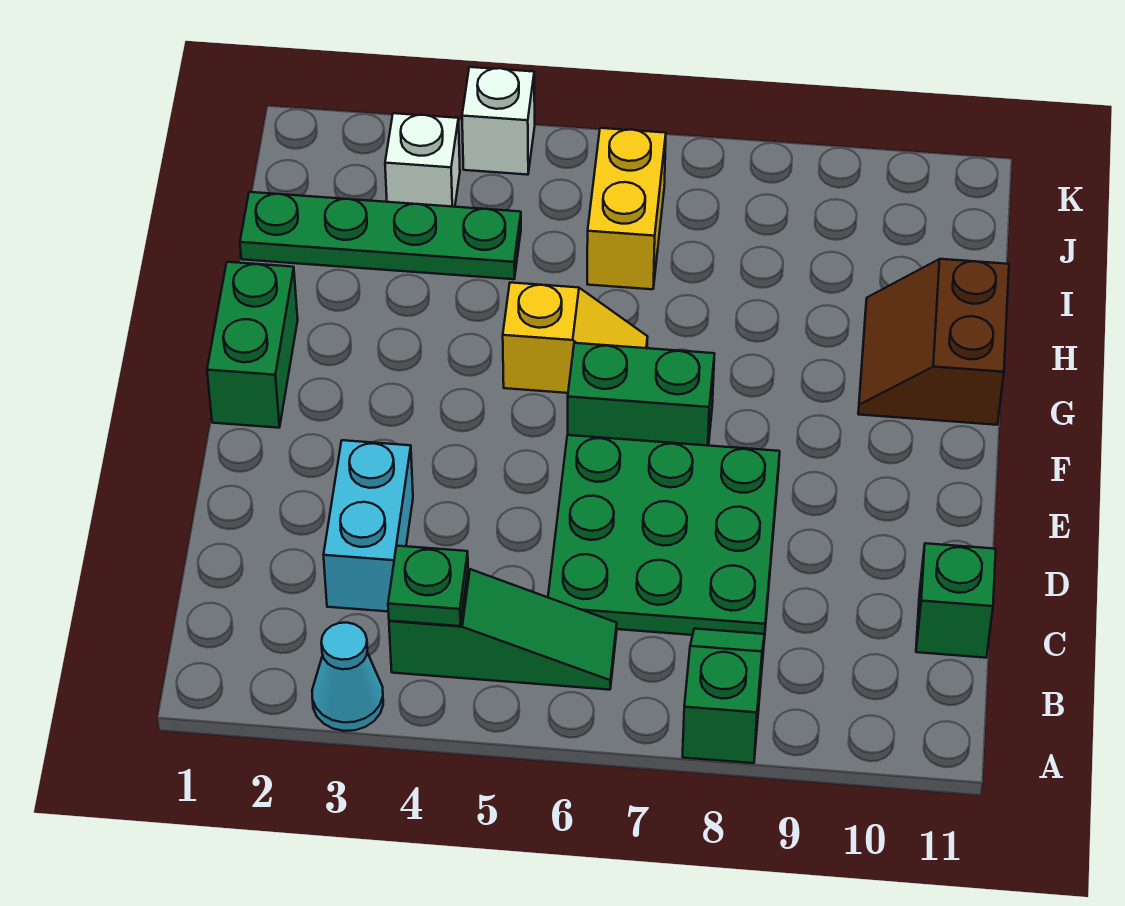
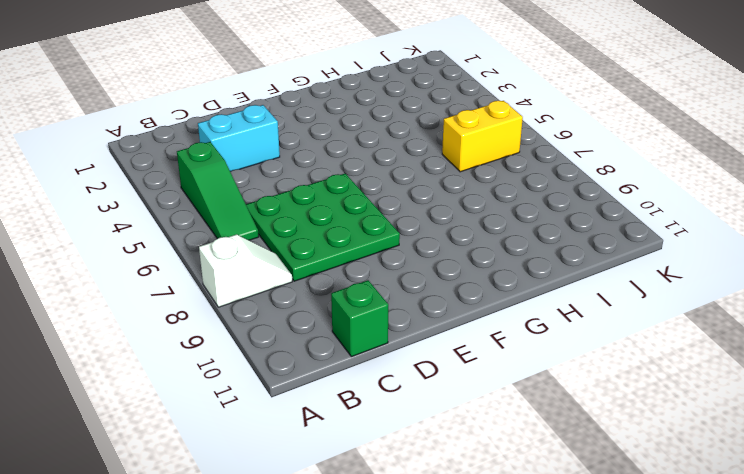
white slope A8:B8 level 1 top A -> green slope A8:B8 level 1 top A
none -> cyan cone A3 level 1
none -> green brick F1:G1 level 1
none -> green brick F6:F7 level 1

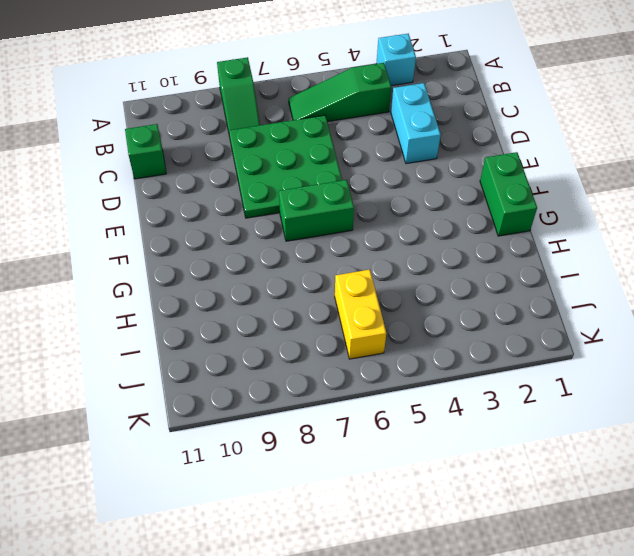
cyan brick A3 level 1 -> cyan cone A3 level 1
none -> yellow slope G5:G6 level 1 top 5
none -> brown slope G10:H11 level 1 top 11
none -> green plate I1:I4 level 1

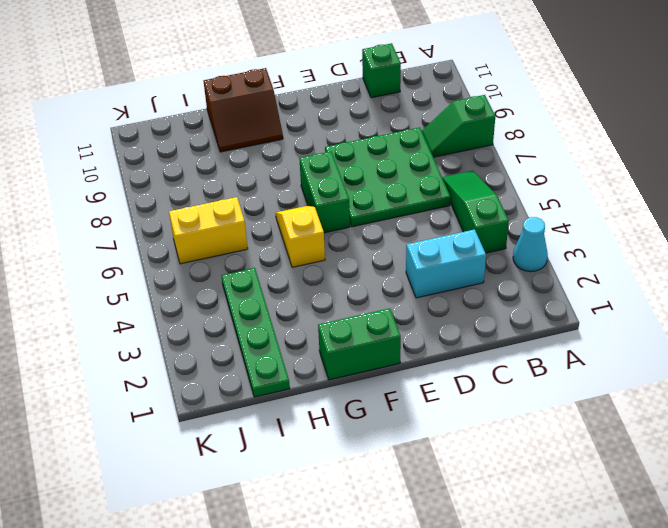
none -> white brick J3 level 1
none -> white brick K4 level 1
none -> green plate B4 level 2

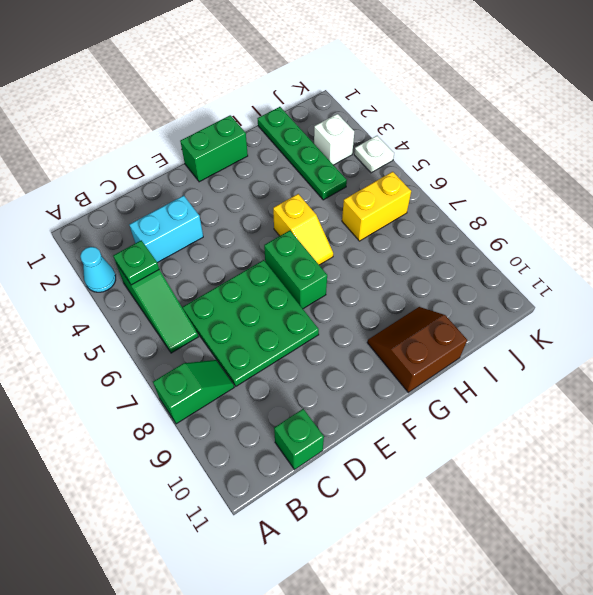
white plate K4 level 1 -> white brick K4 level 1

